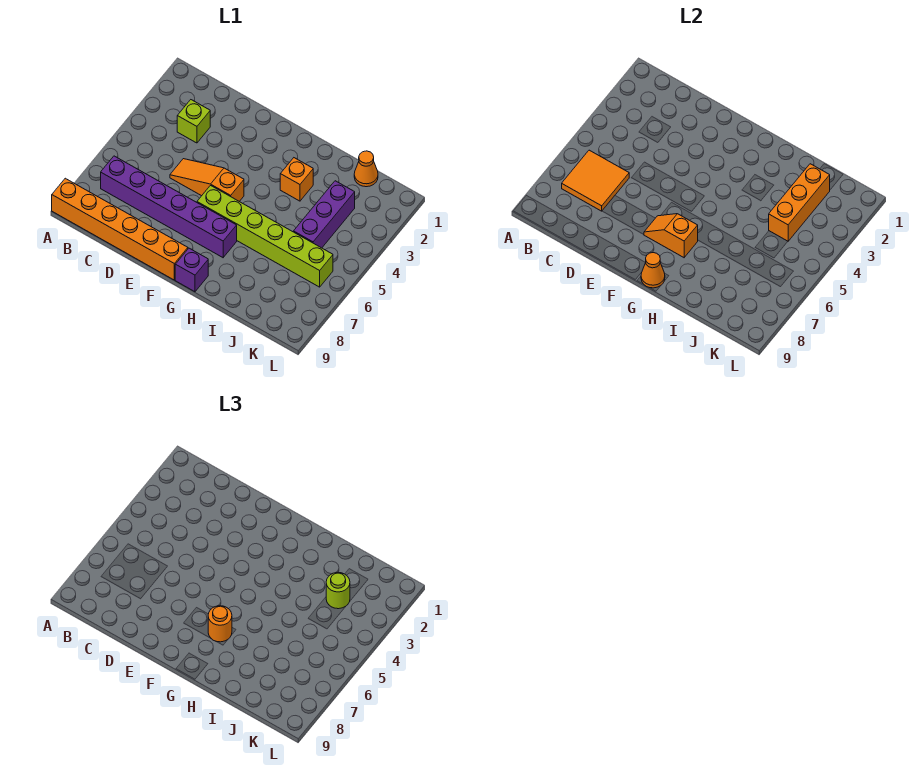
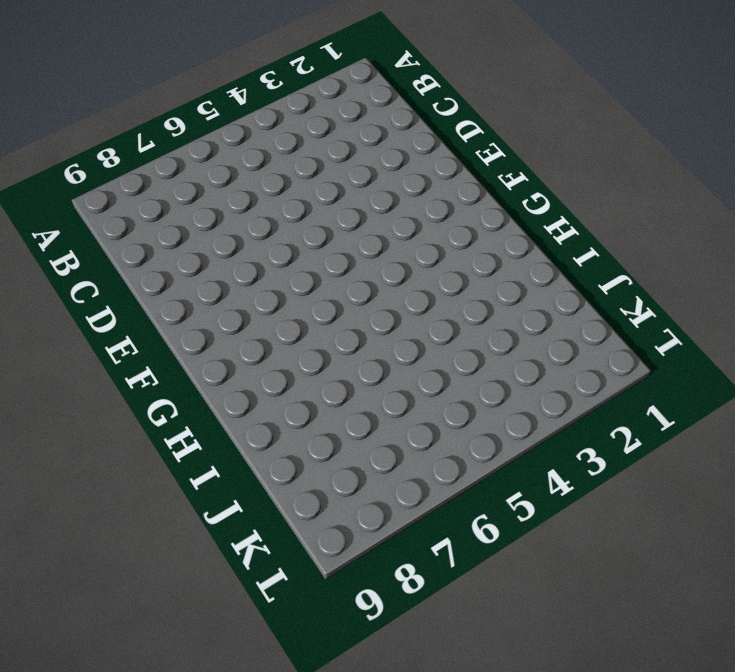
none -> orange brick A9:F9 level 1
none -> purple brick B7:G7 level 1
none -> lime brick C3 level 1

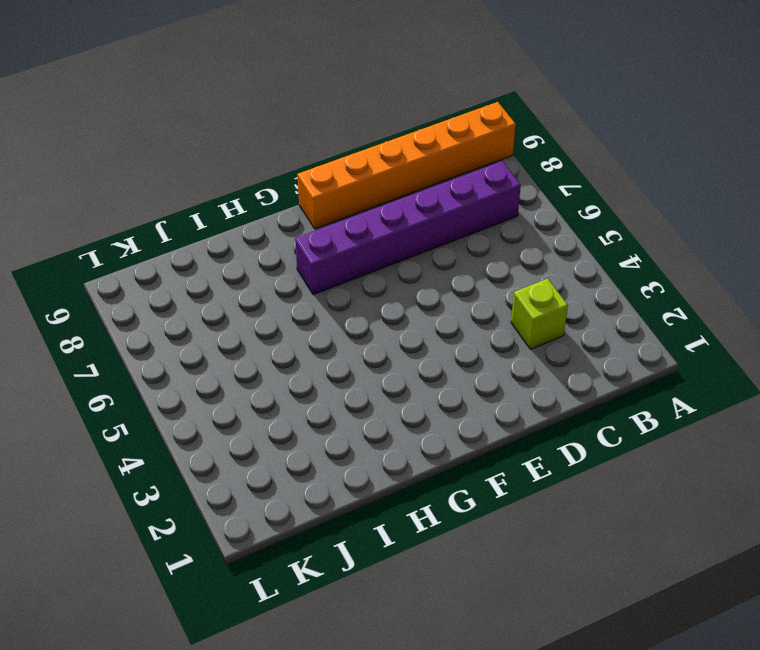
none -> orange slope D5:F5 level 1 top F
none -> lime brick F6:K6 level 1
none -> purple brick G9 level 1

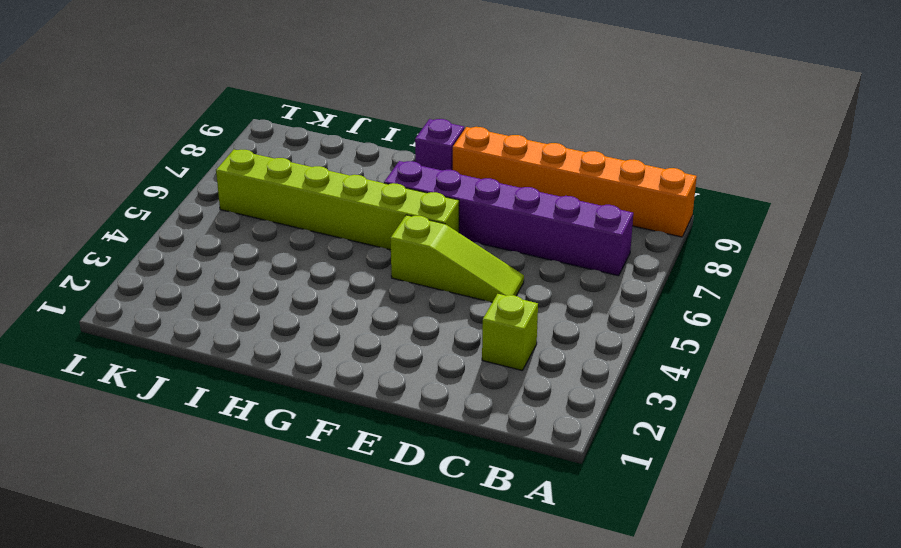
lime slope D5:F5 level 1 top F -> orange slope D5:F5 level 1 top F
none -> orange brick H3 level 1
none -> orange cone J1 level 1
none -> purple brick J3:J5 level 1

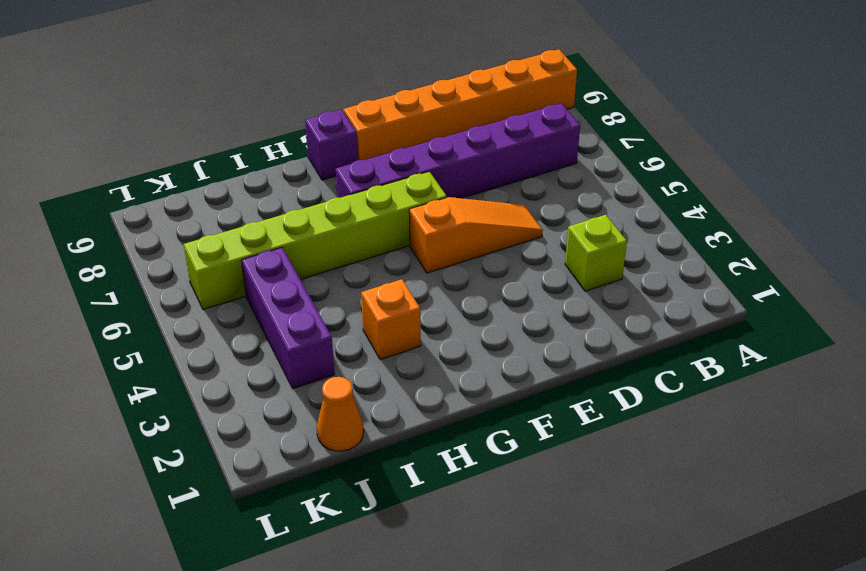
none -> orange tile B6:C7 level 2
none -> orange slope F7:G7 level 2 top G
none -> orange cone G9 level 2

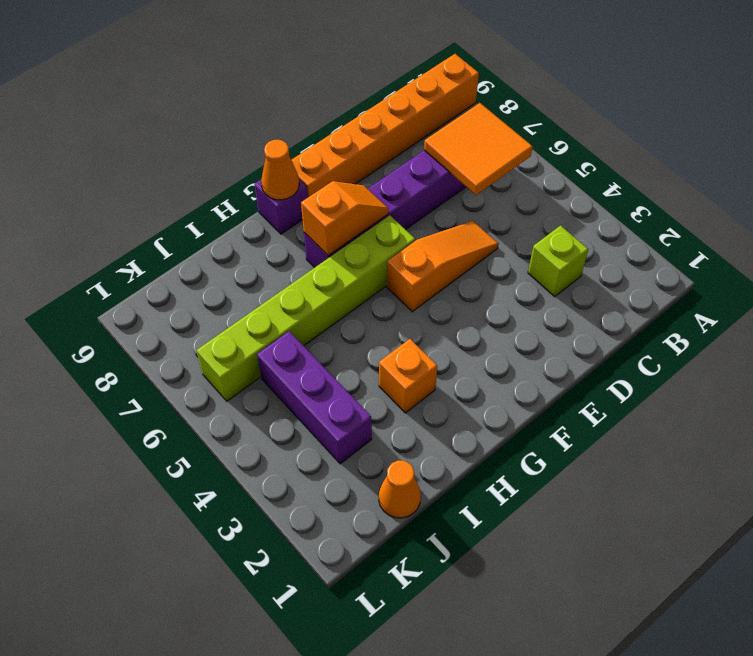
none -> orange brick J2:J4 level 2
none -> orange round brick G7 level 3
none -> lime round brick J3 level 3

